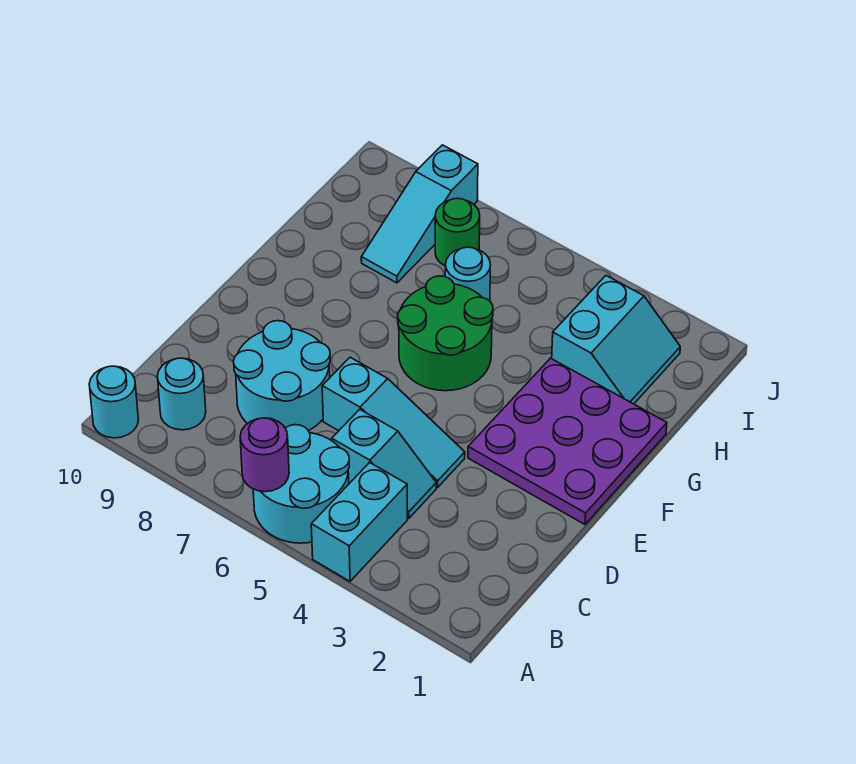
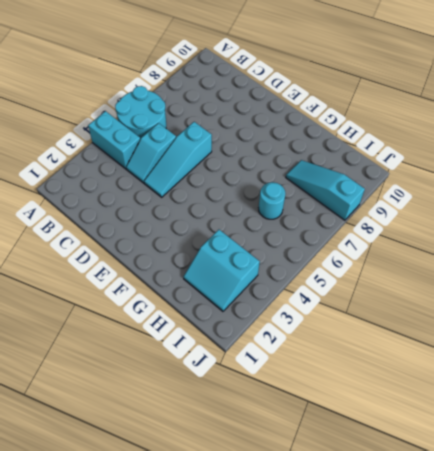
none -> cyan round brick A10 level 1
none -> cyan round brick B9 level 1
none -> cyan round brick C7:D8 level 1

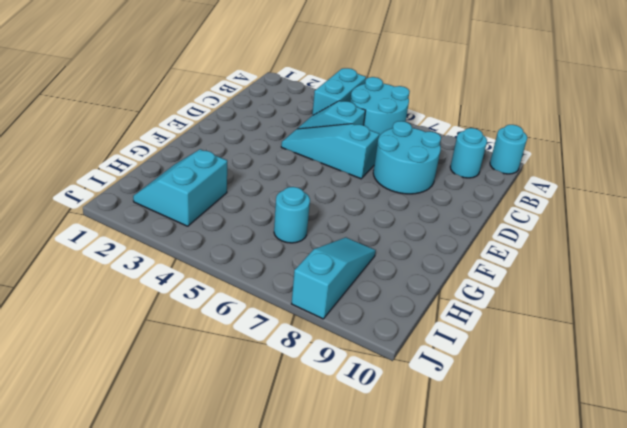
none -> purple plate E1:G3 level 1
none -> green round brick F5:G6 level 1
none -> green round brick I7 level 1

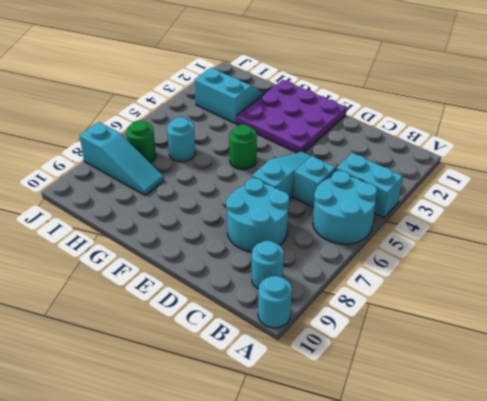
green round brick F5 level 1 -> green round brick F5:G6 level 1
none -> purple round brick A6 level 2

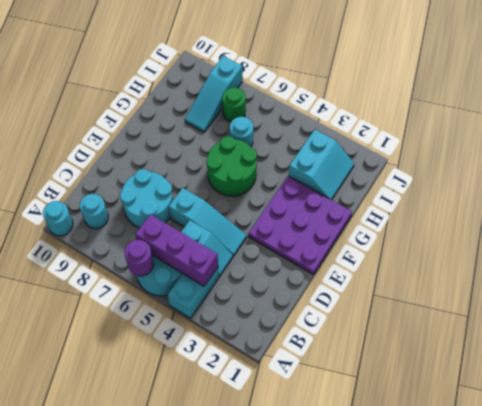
purple brick B4:B6 level 2 -> none

